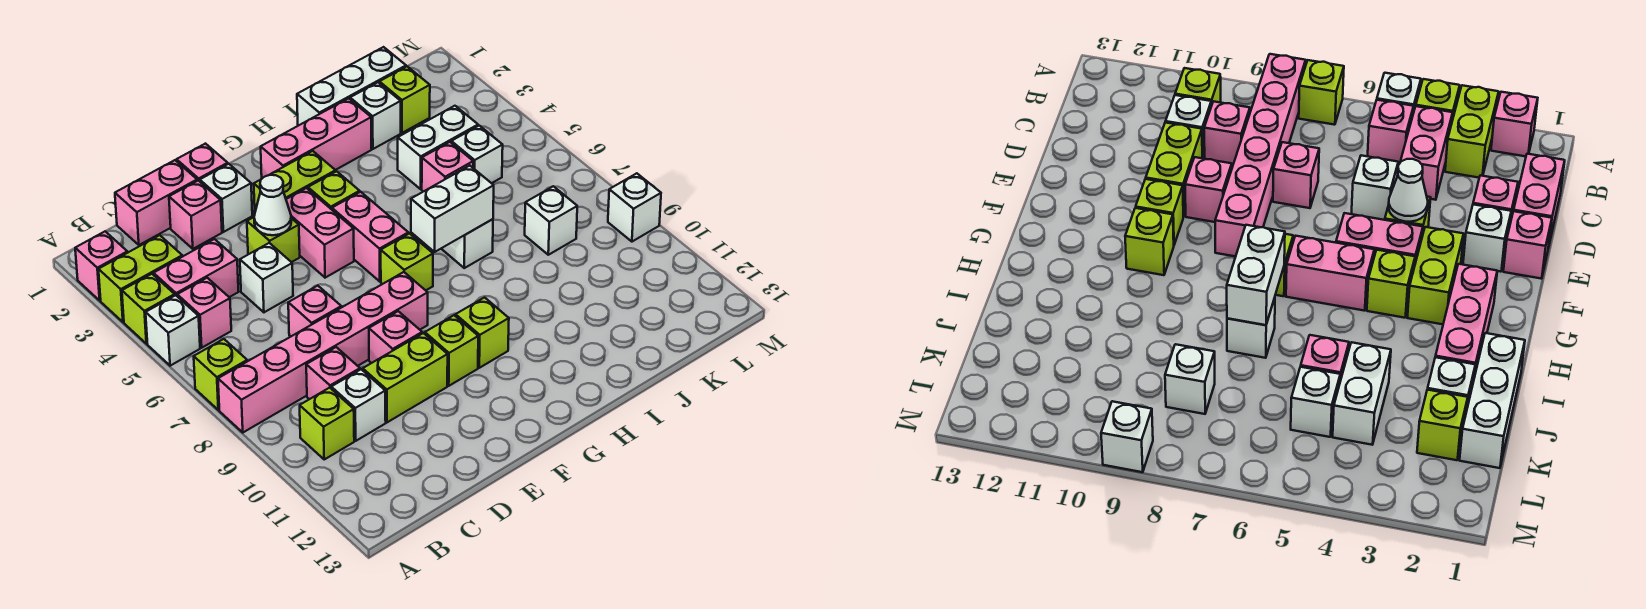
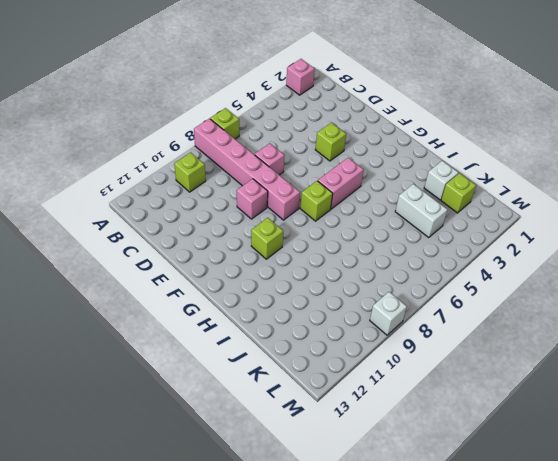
none -> lime brick A3:B3 level 1
none -> lime brick A4 level 1
none -> white brick A5 level 1
none -> pink brick B4:C4 level 1

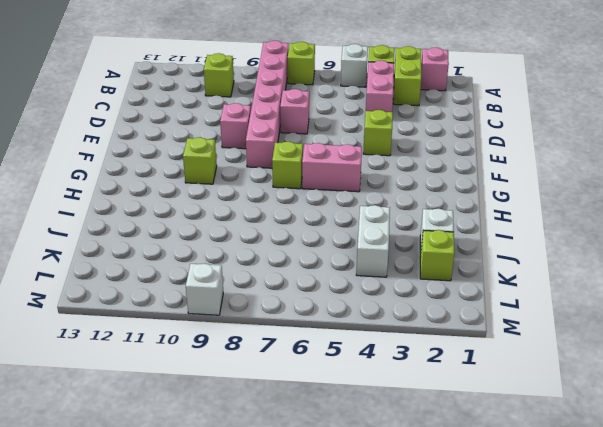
none -> pink brick B5 level 1
none -> pink brick C1:D1 level 1
none -> pink brick C9 level 1
none -> white brick C10 level 1

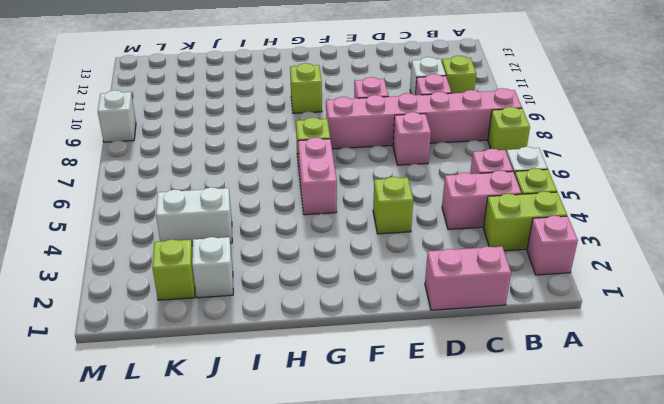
none -> pink brick D2 level 1
none -> white brick D5 level 1
none -> lime brick D10:E10 level 1
none -> pink brick E1 level 1

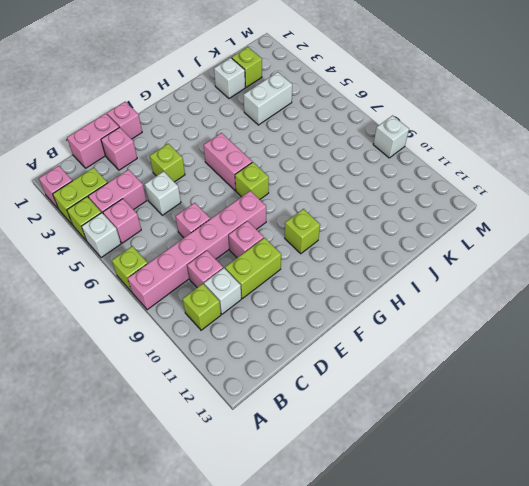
none -> white brick E2 level 1
none -> lime brick F3:G3 level 1
none -> pink brick F4:F5 level 1
none -> lime brick F10 level 1

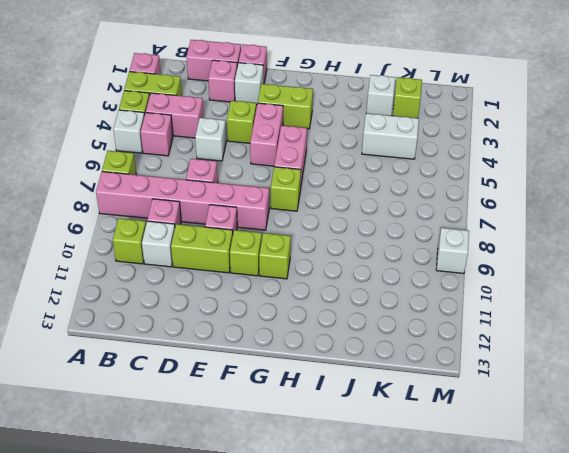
none -> pink brick G2:I2 level 1
none -> lime brick G4 level 1
none -> white brick I1:K1 level 1
none -> white brick I7 level 1

